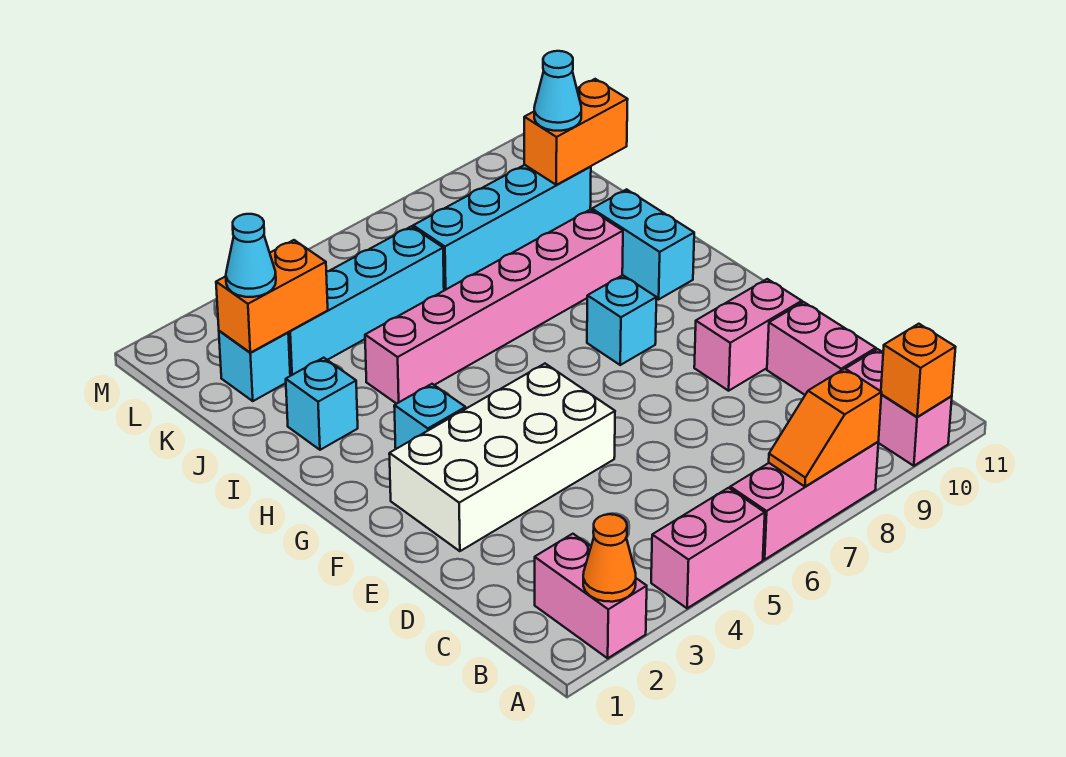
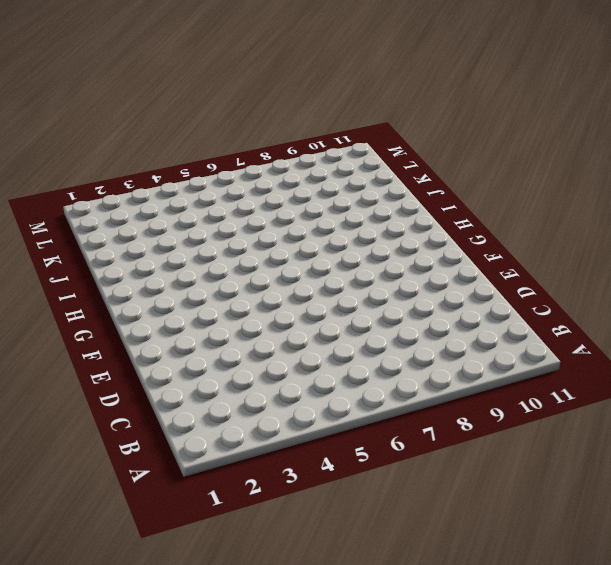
none -> pink brick A2:B2 level 1
none -> pink brick A4:A5 level 1
none -> pink brick A6:A8 level 1

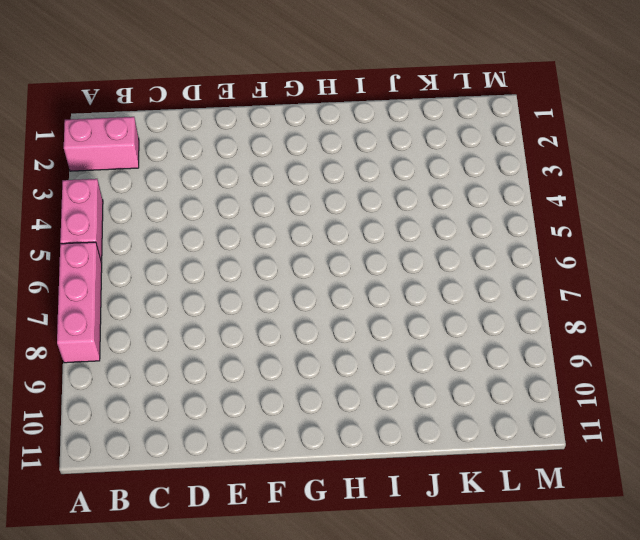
none -> pink brick A10:B10 level 1
none -> pink brick C10:D10 level 1
none -> white brick E2:F5 level 1

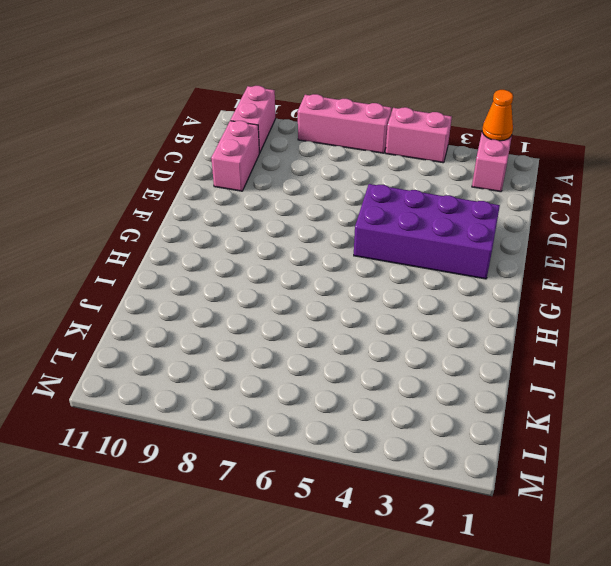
purple brick E2:F5 level 1 -> white brick E2:F5 level 1
none -> pink brick E9:E10 level 1
none -> cyan brick G3 level 1
none -> cyan brick G8 level 1

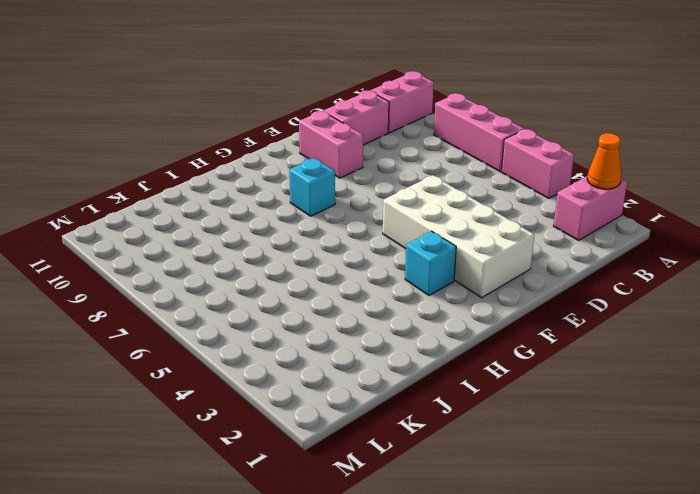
none -> cyan brick H10:I10 level 1
none -> cyan brick I2 level 1
none -> pink brick I4:I9 level 1

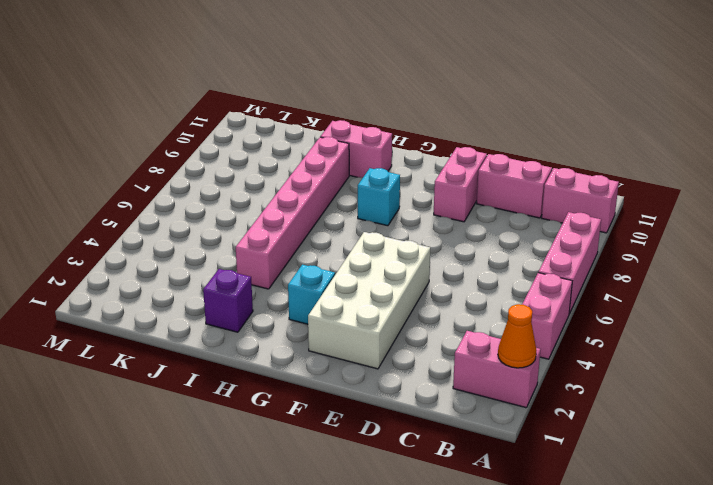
pink brick H10:I10 level 1 -> cyan brick H10:I10 level 1
purple brick I2 level 1 -> cyan brick I2 level 1
none -> cyan brick K2 level 1
none -> cyan brick K3:K6 level 1
none -> cyan brick K7:K10 level 1

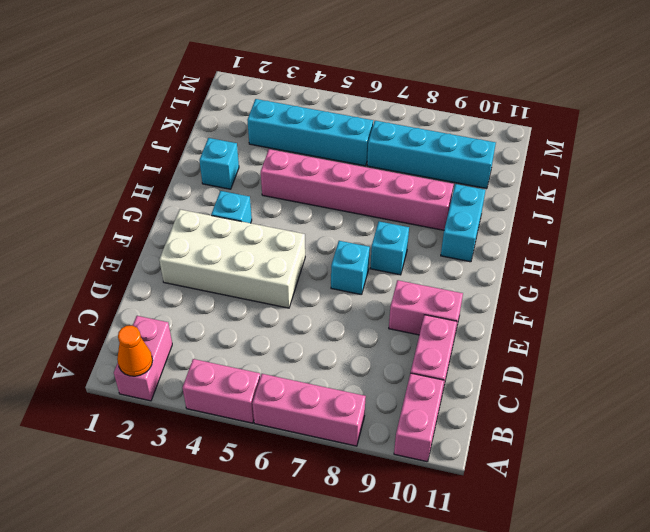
cyan brick F7 level 1 -> cyan brick K2 level 1
none -> orange slope A7:A8 level 2 top 8
none -> orange brick A10 level 2
none -> orange brick K2:K3 level 2

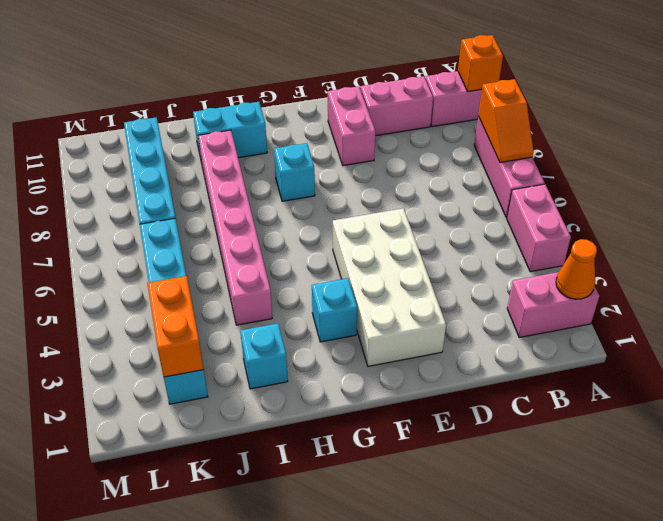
none -> orange brick K10:K11 level 2
none -> cyan cone K2 level 3
none -> cyan cone K10 level 3

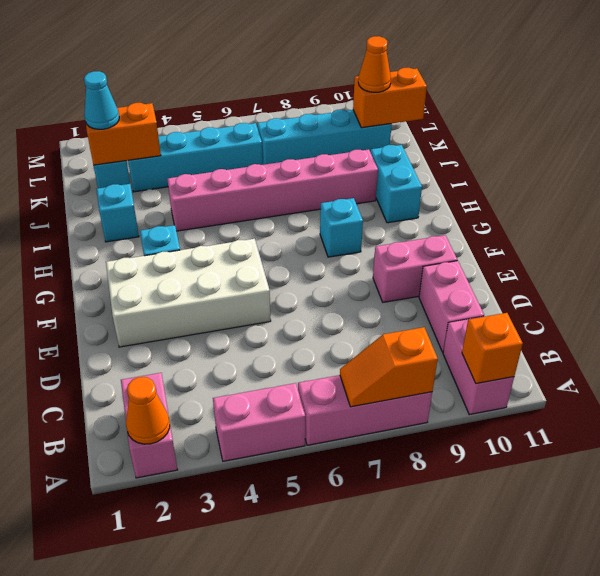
orange cone K10 level 3 -> cyan cone K10 level 3

